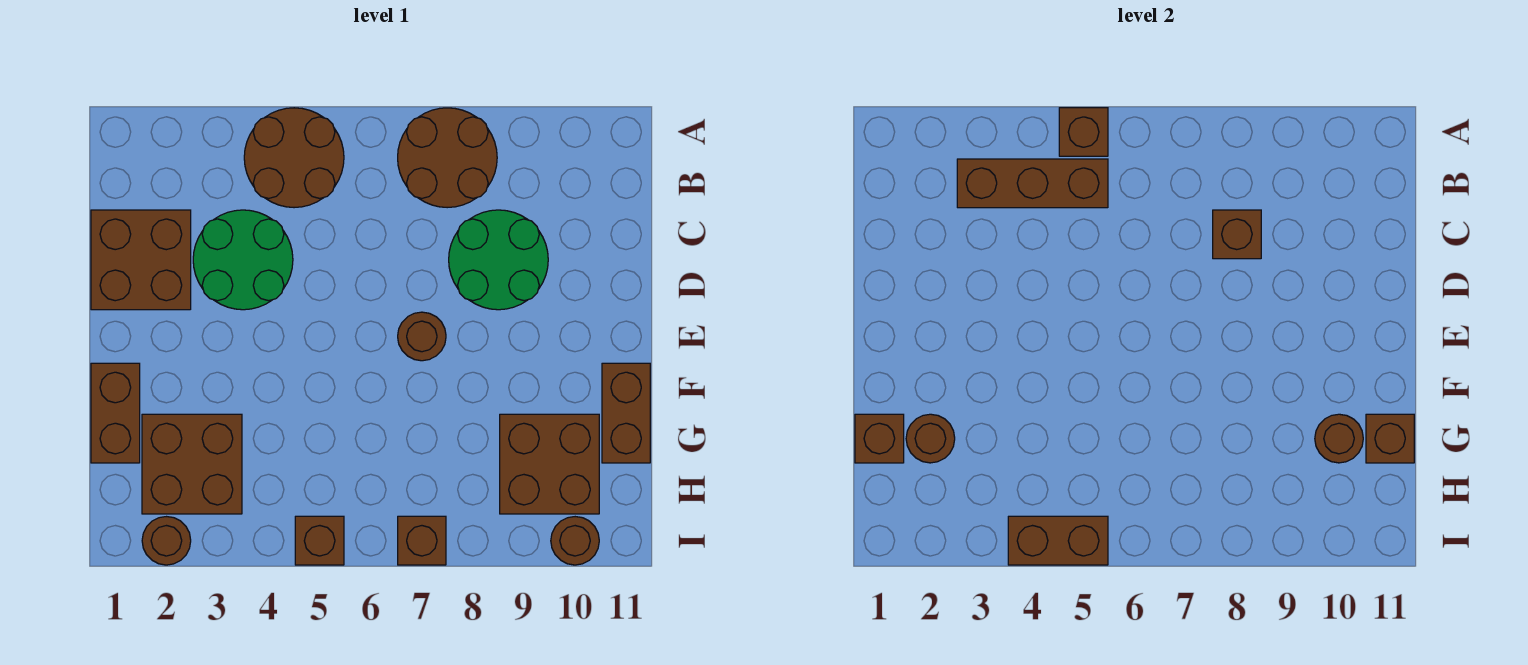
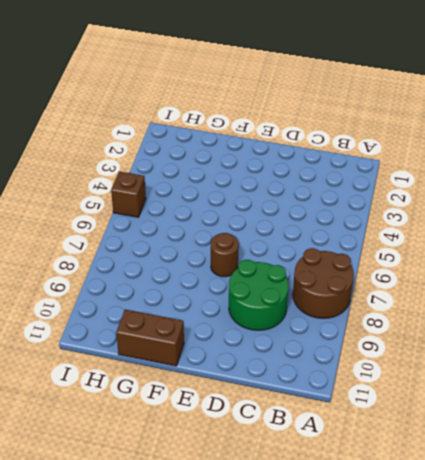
none -> brown round brick A4:B5 level 1
none -> brown brick C1:D2 level 1
none -> green round brick C3:D4 level 1

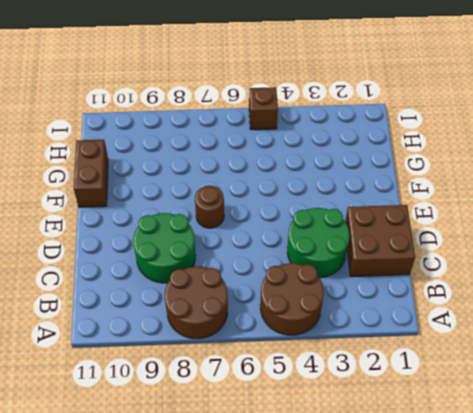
none -> brown brick F1:G1 level 1
none -> brown brick G2:H3 level 1
none -> brown brick G9:H10 level 1

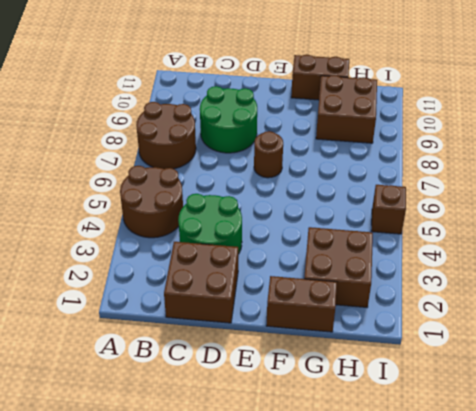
none -> brown round brick I2 level 1
none -> brown brick I7 level 1
none -> brown round brick I10 level 1

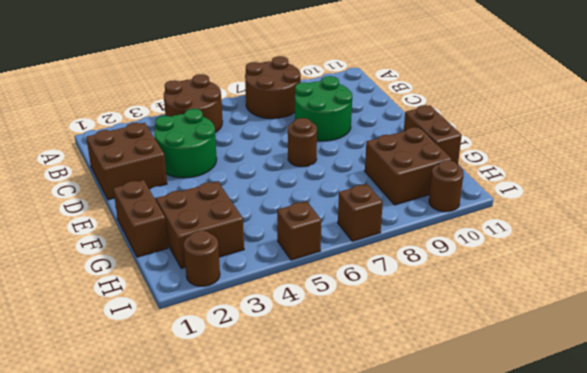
none -> brown brick A5 level 2
none -> brown brick B3:B5 level 2
none -> brown brick C8 level 2

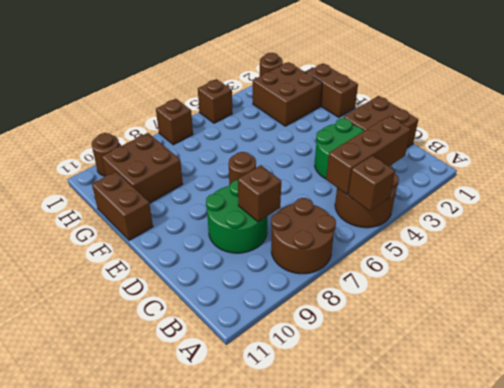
none -> brown brick G1 level 2
none -> brown round brick G2 level 2
none -> brown round brick G10 level 2

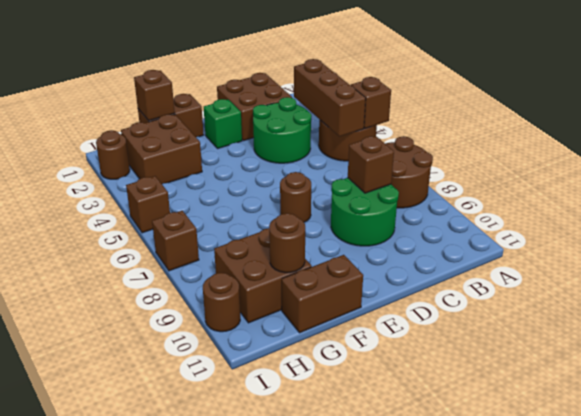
green brick E2 level 1 -> none
none -> brown round brick G2 level 2
none -> brown brick G11 level 2
none -> brown brick I4:I5 level 2

